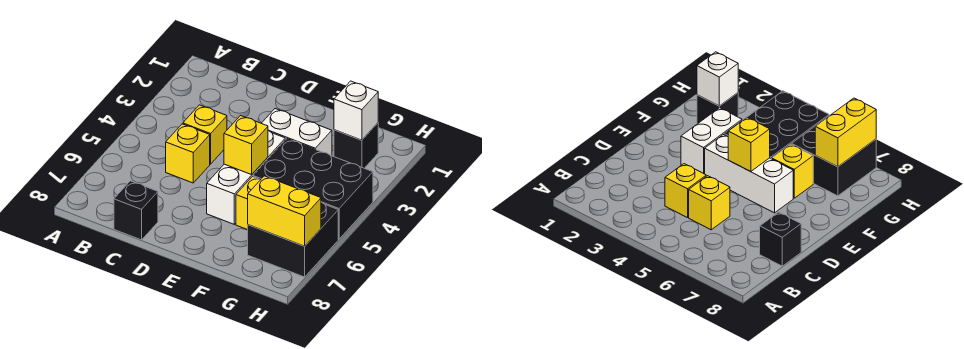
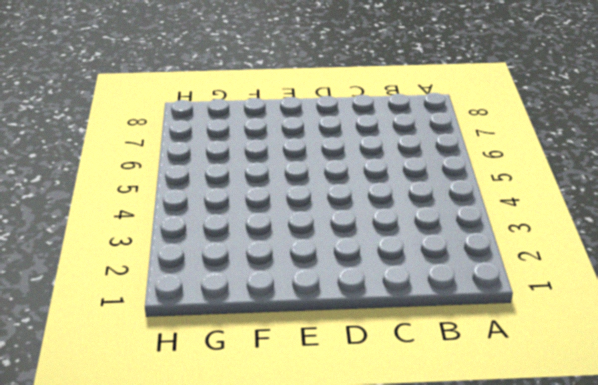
none -> yellow brick C4 level 1
none -> yellow brick C5 level 1
none -> black brick C8 level 1

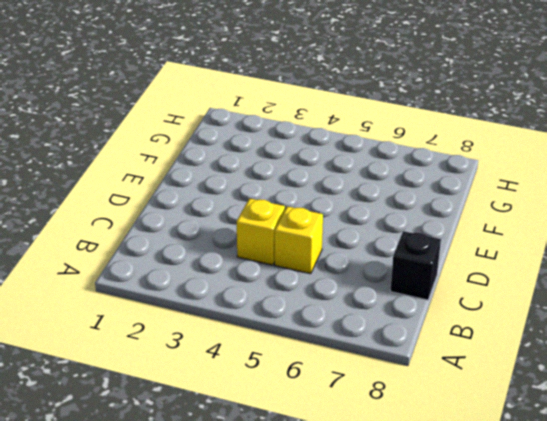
none -> white brick E3:F3 level 1
none -> white brick E4:E6 level 1
none -> black brick F4:H5 level 1

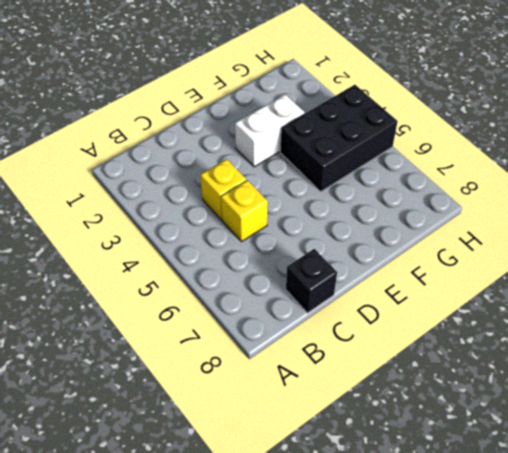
none -> white brick E4:E6 level 1
none -> yellow brick F6 level 1
none -> black brick G2 level 1

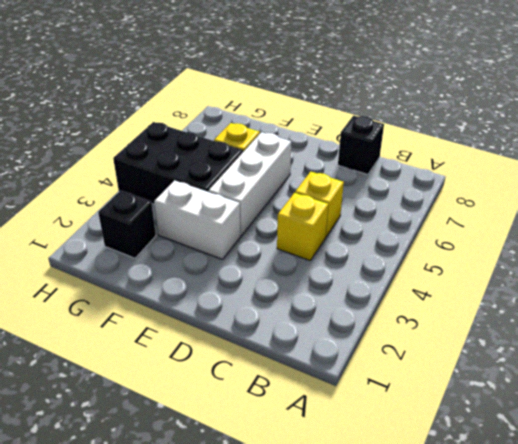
none -> black brick G6:H7 level 1
none -> yellow brick E5 level 2
none -> white brick G2 level 2

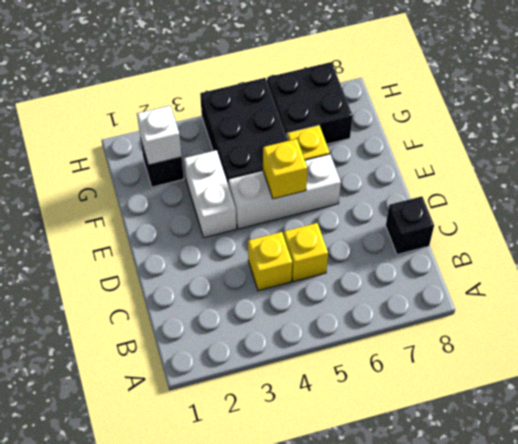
none -> yellow brick G7:H7 level 2

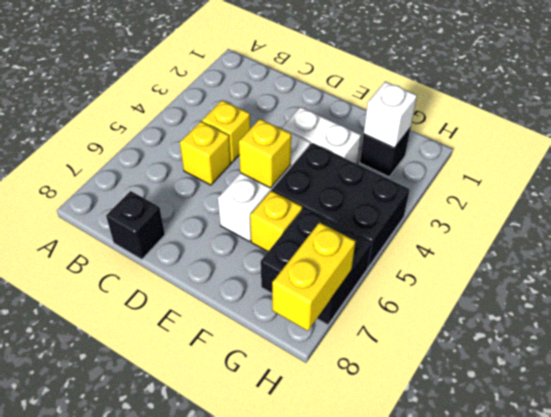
yellow brick H7:H8 level 2 -> yellow brick G7:H7 level 2

